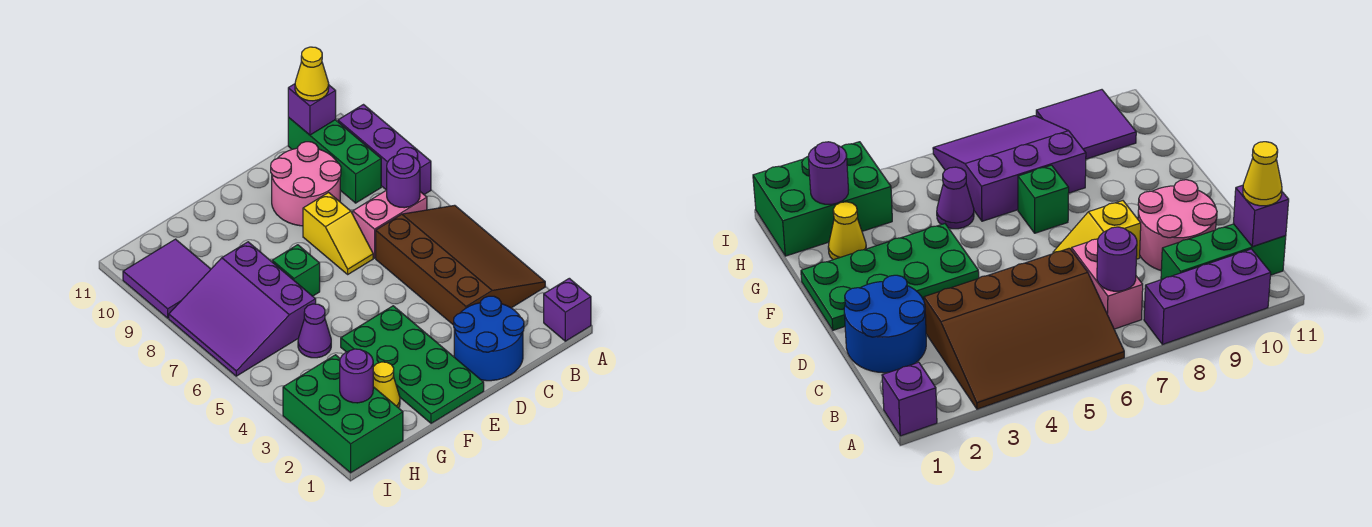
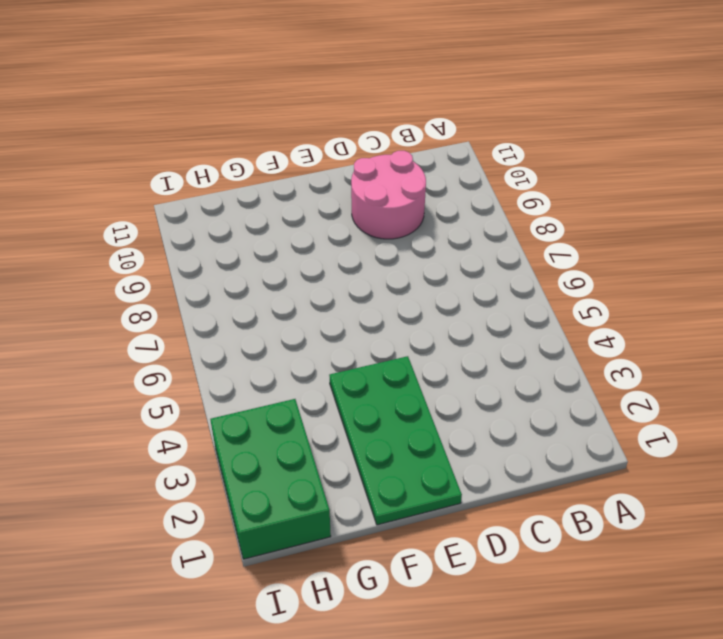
none -> purple brick A1 level 1
none -> brown slope A3:C6 level 1 top C
none -> purple brick A8:A10 level 1

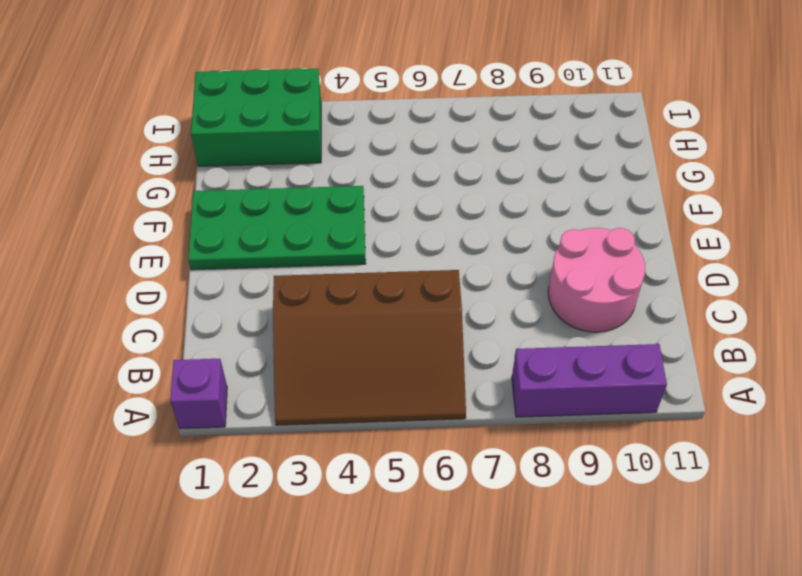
none -> pink brick B7:C7 level 1
none -> green brick B9:B11 level 1
none -> blue round brick C1:D2 level 1

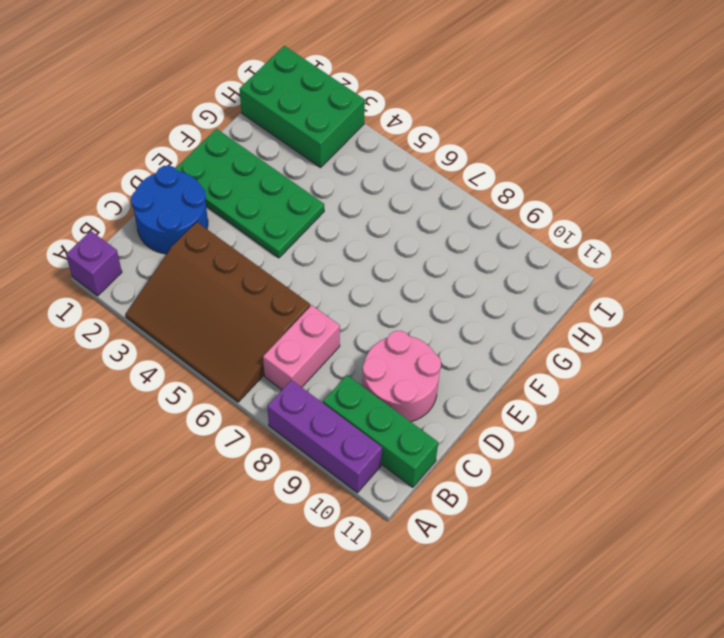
none -> yellow slope D7:D8 level 1 top 8
none -> green brick F7 level 1
none -> yellow cone G2 level 1

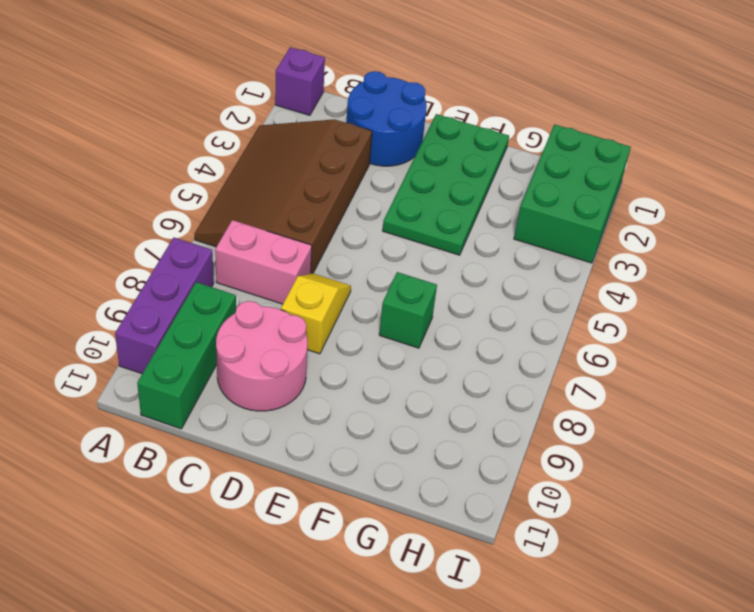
none -> yellow cone G2 level 1
none -> purple cone G5 level 1
none -> purple slope G6:I8 level 1 top G

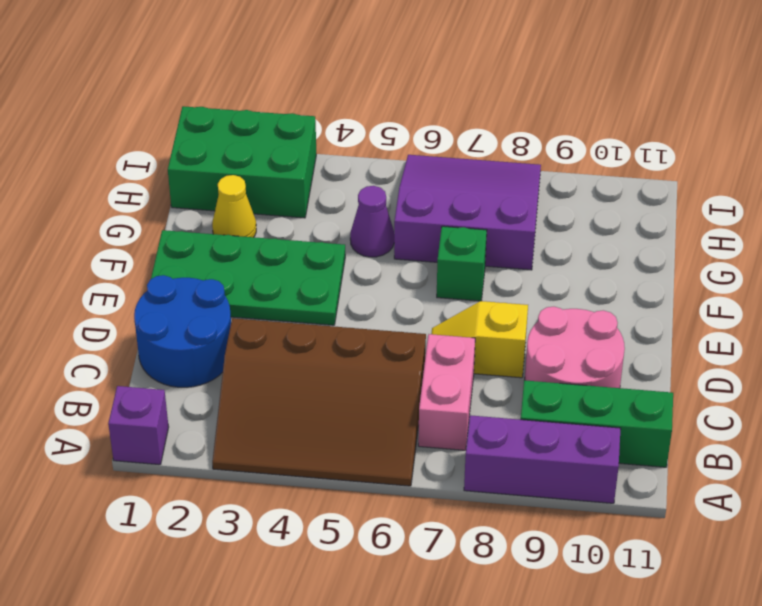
none -> purple tile H9:I10 level 1
none -> purple round brick B7 level 2
none -> purple brick B11 level 2

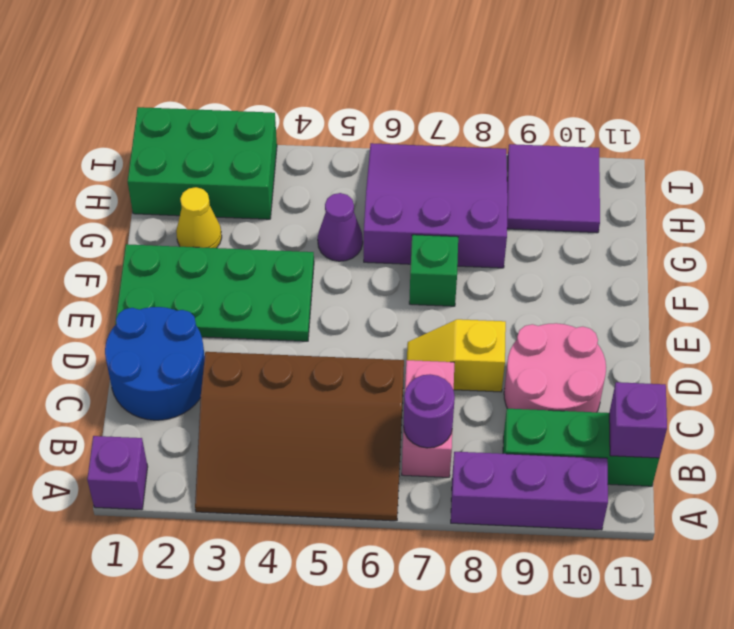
none -> purple round brick H2 level 2
none -> yellow cone B11 level 3

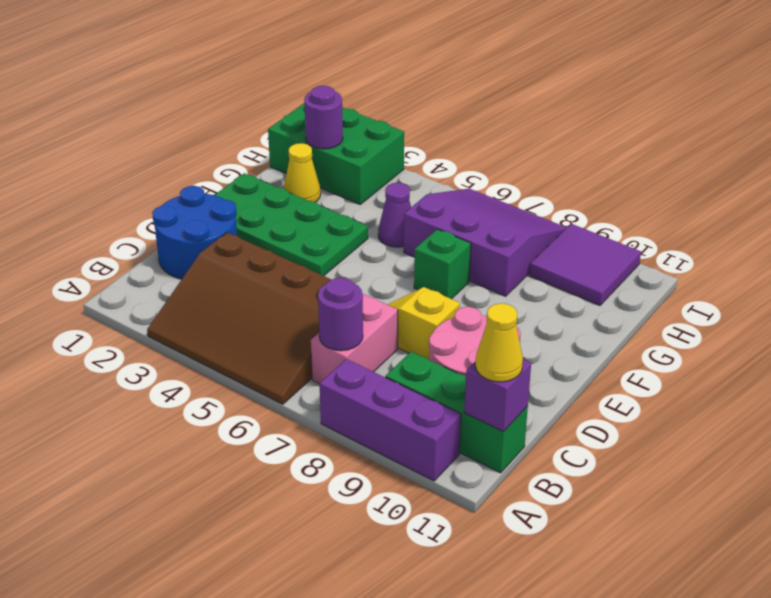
none -> purple brick A1 level 1

